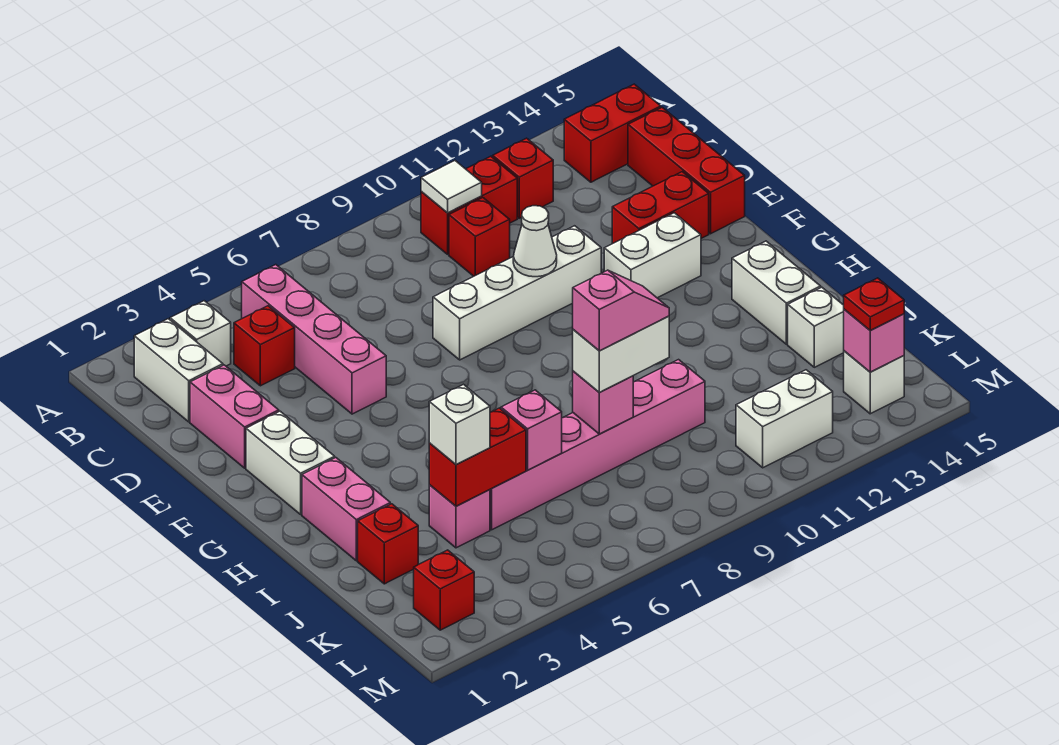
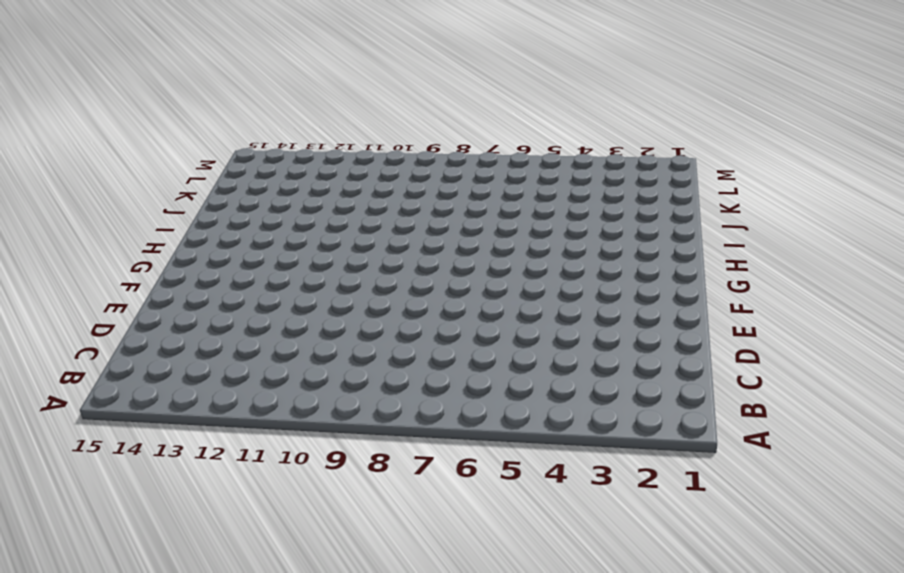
none -> white brick B2:C2 level 1
none -> white brick B3 level 1
none -> pink brick B5:E5 level 1
none -> red brick B10:B11 level 1

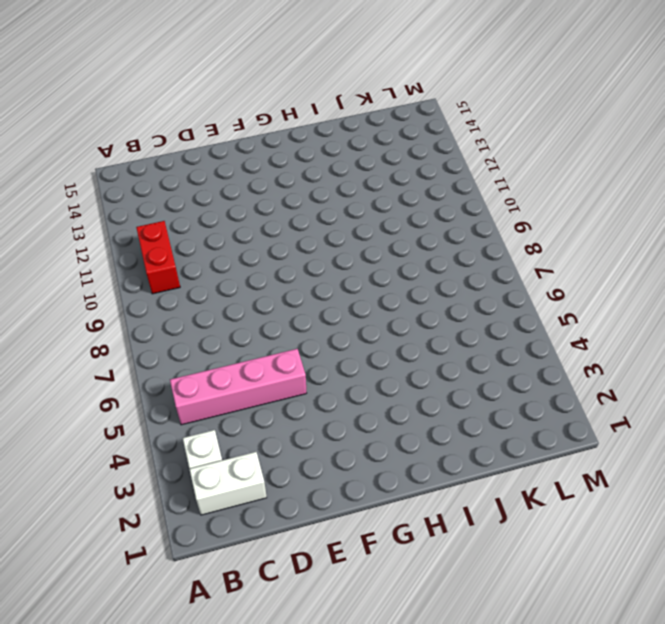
none -> red brick B12 level 1
none -> red brick B14:B15 level 1
none -> red brick C4 level 1
none -> red brick C10 level 1

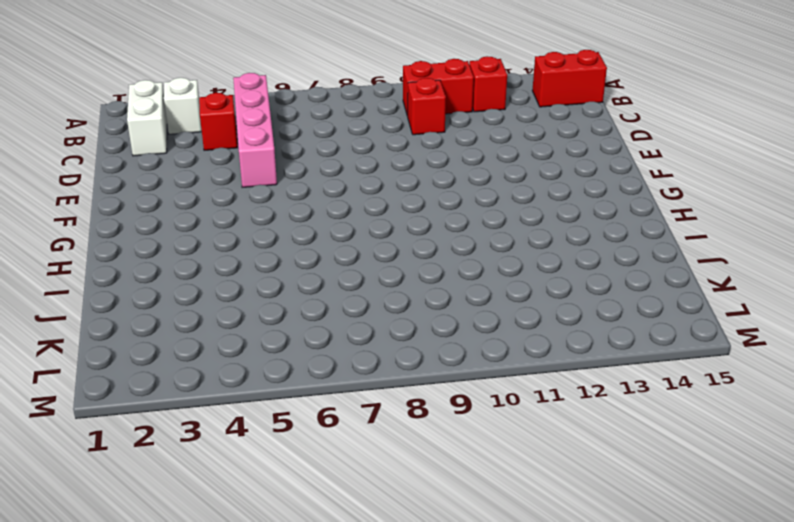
none -> red brick C15:E15 level 1
none -> pink brick D2:E2 level 1
none -> white brick E8:E11 level 1
none -> red brick E13:E14 level 1

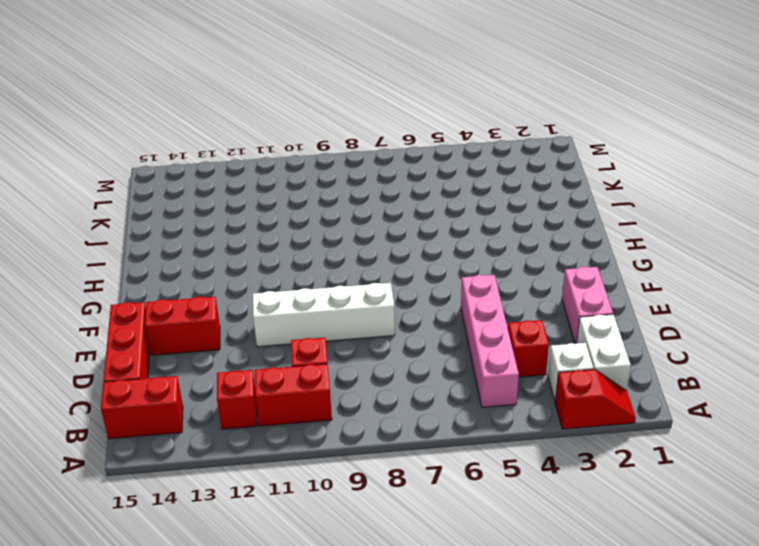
red slope A2:A3 level 1 top 3 -> none
none -> white brick F2:G2 level 1
none -> white brick F12:F13 level 1
none -> pink brick H2:I2 level 1
none -> white brick H14:I14 level 1

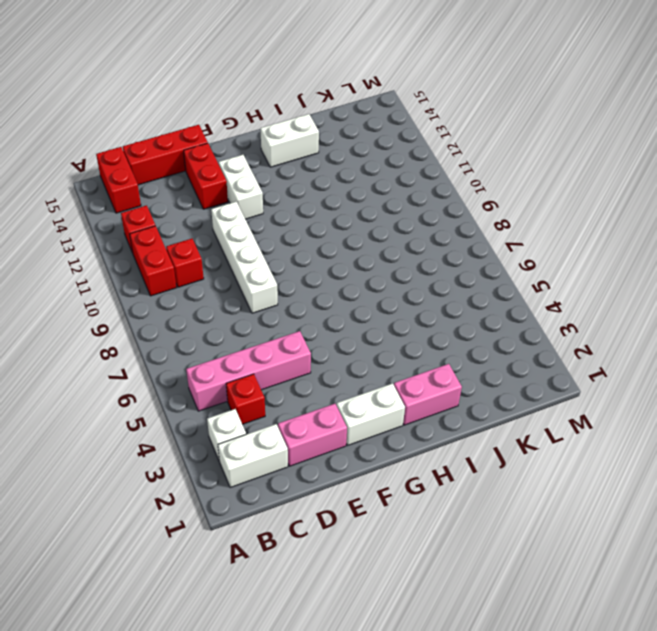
none -> red brick J2 level 1
none -> pink brick J4 level 1
none -> pink brick J5:J10 level 1
none -> white brick J14 level 1

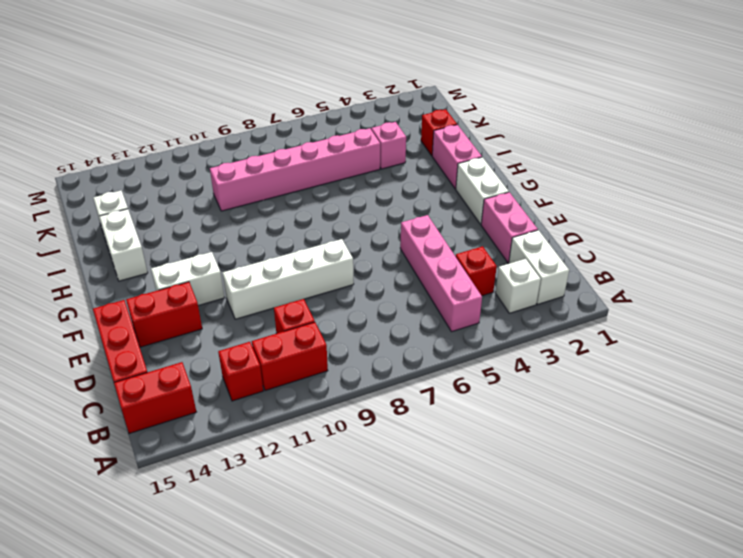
none -> red brick L2 level 1
none -> white brick L11:L12 level 1
none -> white brick L14 level 1
none -> white tile B10 level 2

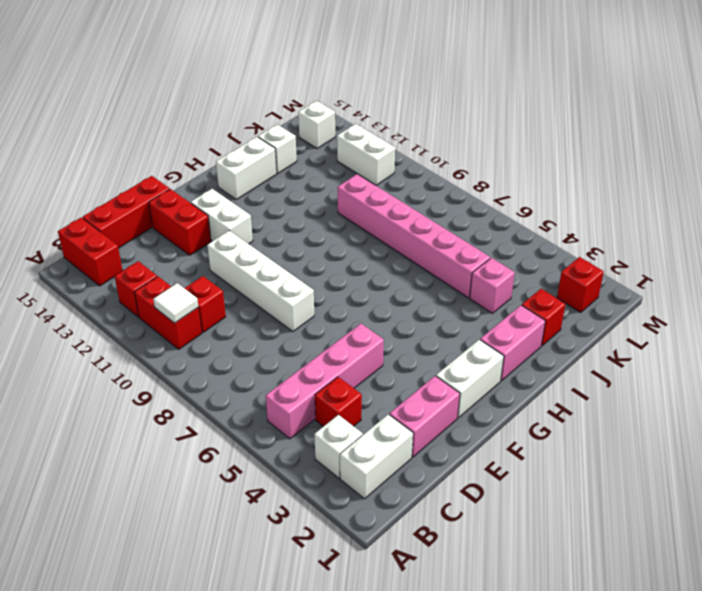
none -> white cone E10 level 2
none -> red brick J4:J5 level 2
none -> pink brick J6 level 2
none -> pink brick J8 level 2

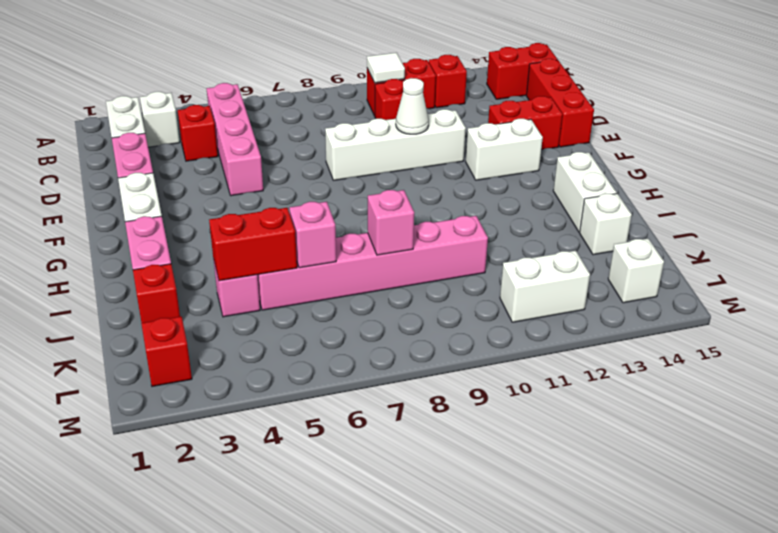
none -> pink brick L14 level 2
none -> white brick J4 level 3
none -> white brick J8:J9 level 3
none -> red plate L14 level 3

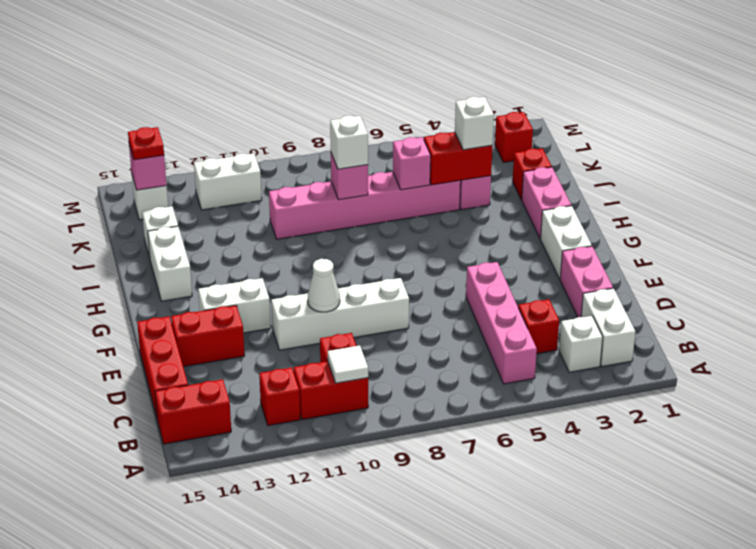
white brick J8 level 3 -> white brick J8:J9 level 3
none -> pink slope J8:J9 level 4 top 8

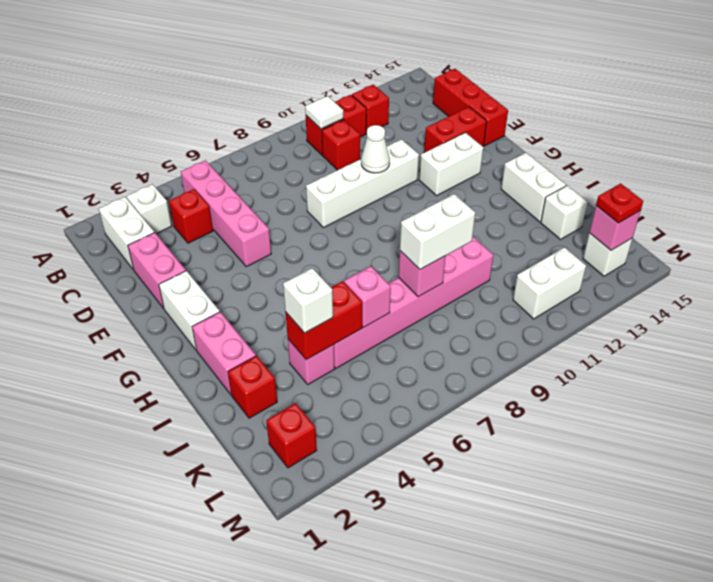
none -> red brick B14:B15 level 1
none -> pink slope J8:J9 level 4 top 8

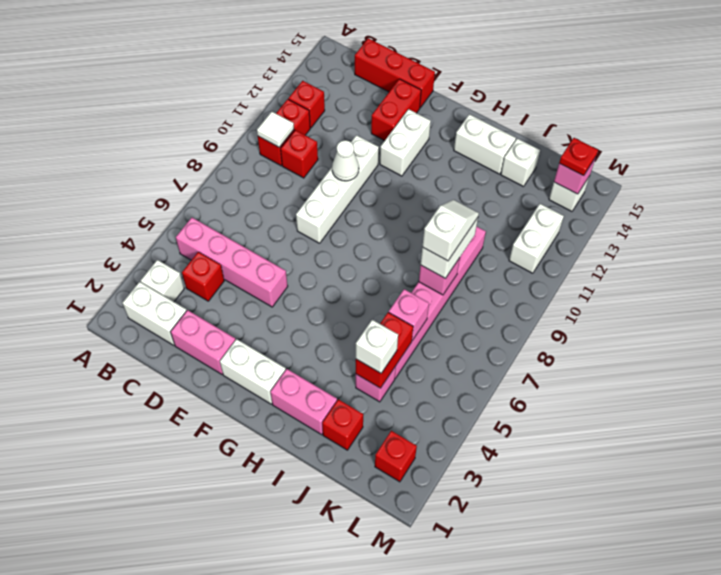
white slope J8:J9 level 4 top 8 -> pink slope J8:J9 level 4 top 8
none -> red brick B14:B15 level 1

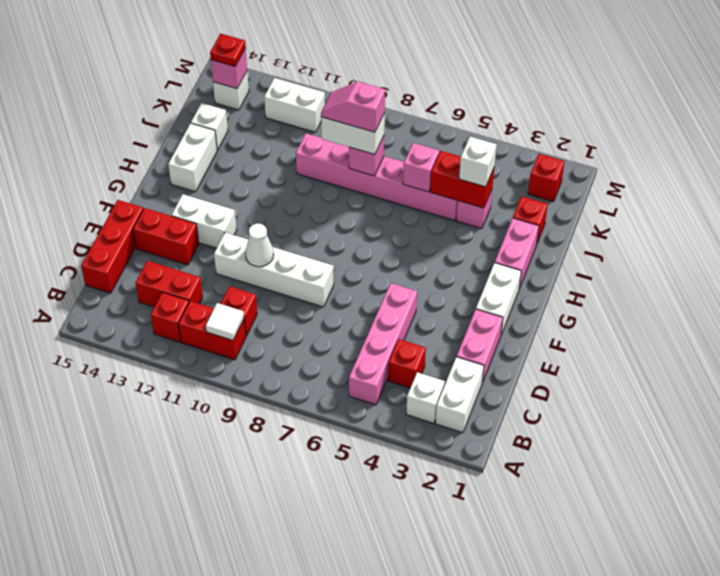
red brick C12:C13 level 1 -> red brick B14:B15 level 1

